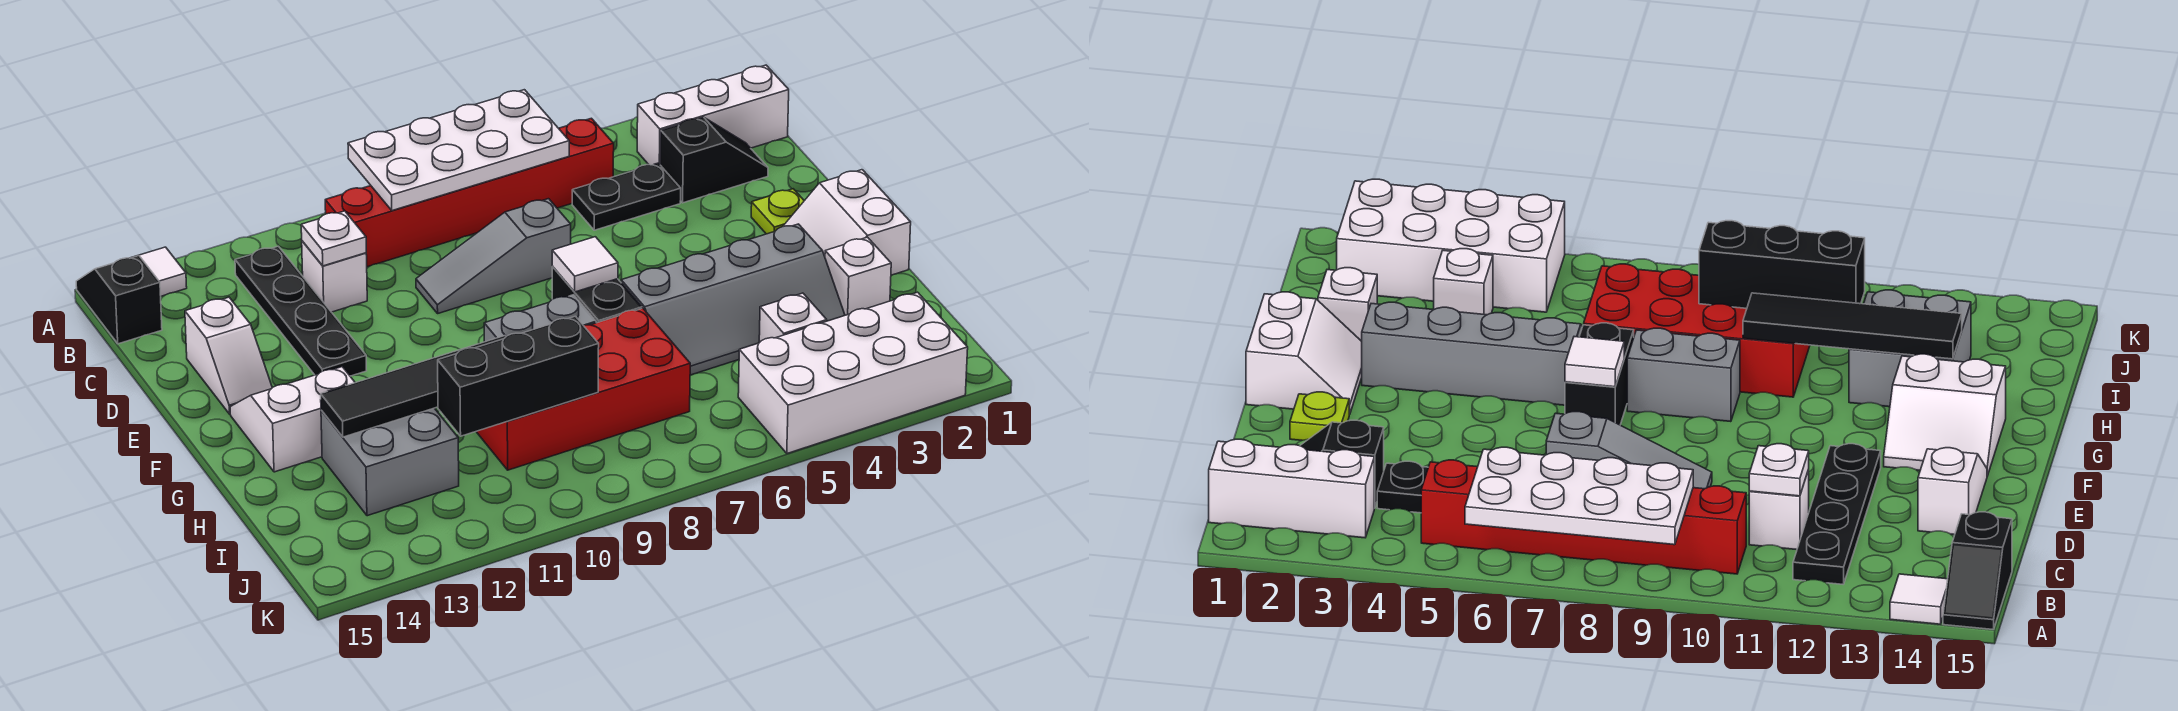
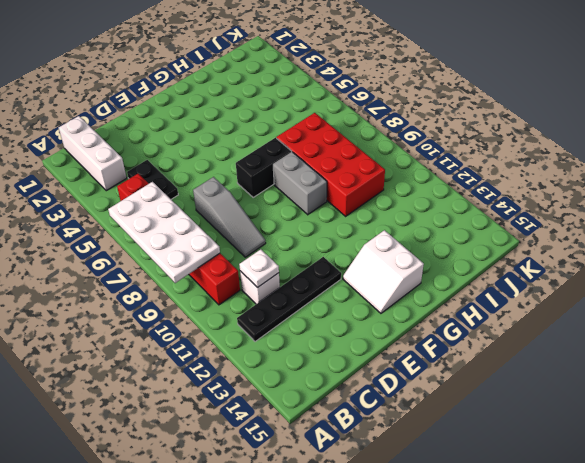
none -> white tile A14 level 1
none -> black slope A15:B15 level 1 top B
none -> black slope C2:C3 level 1 top 3

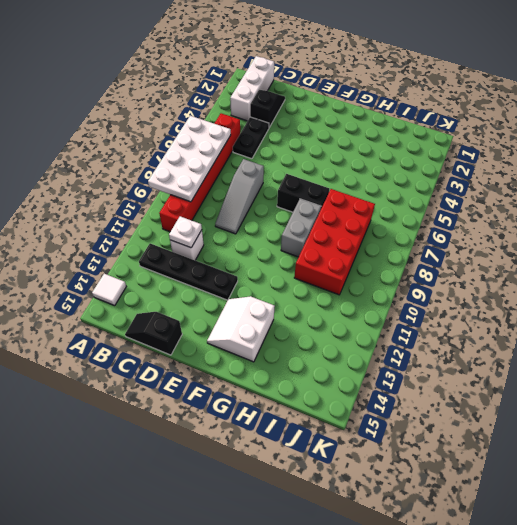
black slope C15:D15 level 1 top D -> black slope A15:B15 level 1 top B
none -> white slope D14:E14 level 1 top D
none -> lime plate E2 level 1
none -> white slope F1:G2 level 1 top 1

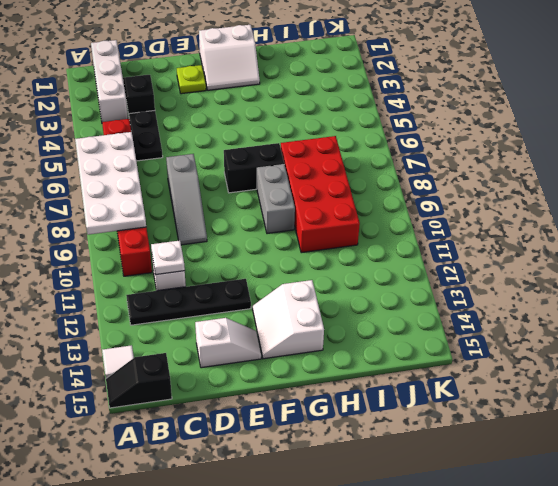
none -> grey slope G3:H6 level 1 top G
none -> white brick H2 level 1
none -> grey brick H12:I13 level 1

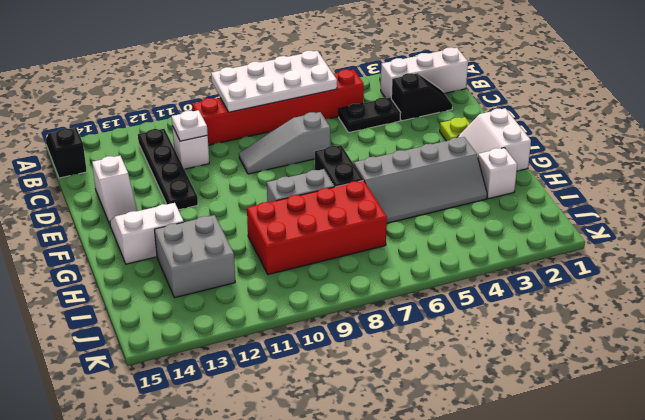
none -> white tile A14 level 1
none -> white brick I4 level 1
none -> white brick J2:K5 level 1

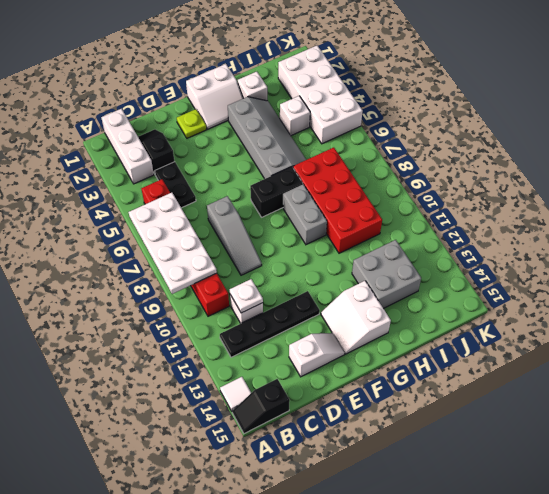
none -> white tile F7 level 2
none -> black tile H10:H13 level 2
none -> black brick I9:I11 level 2

